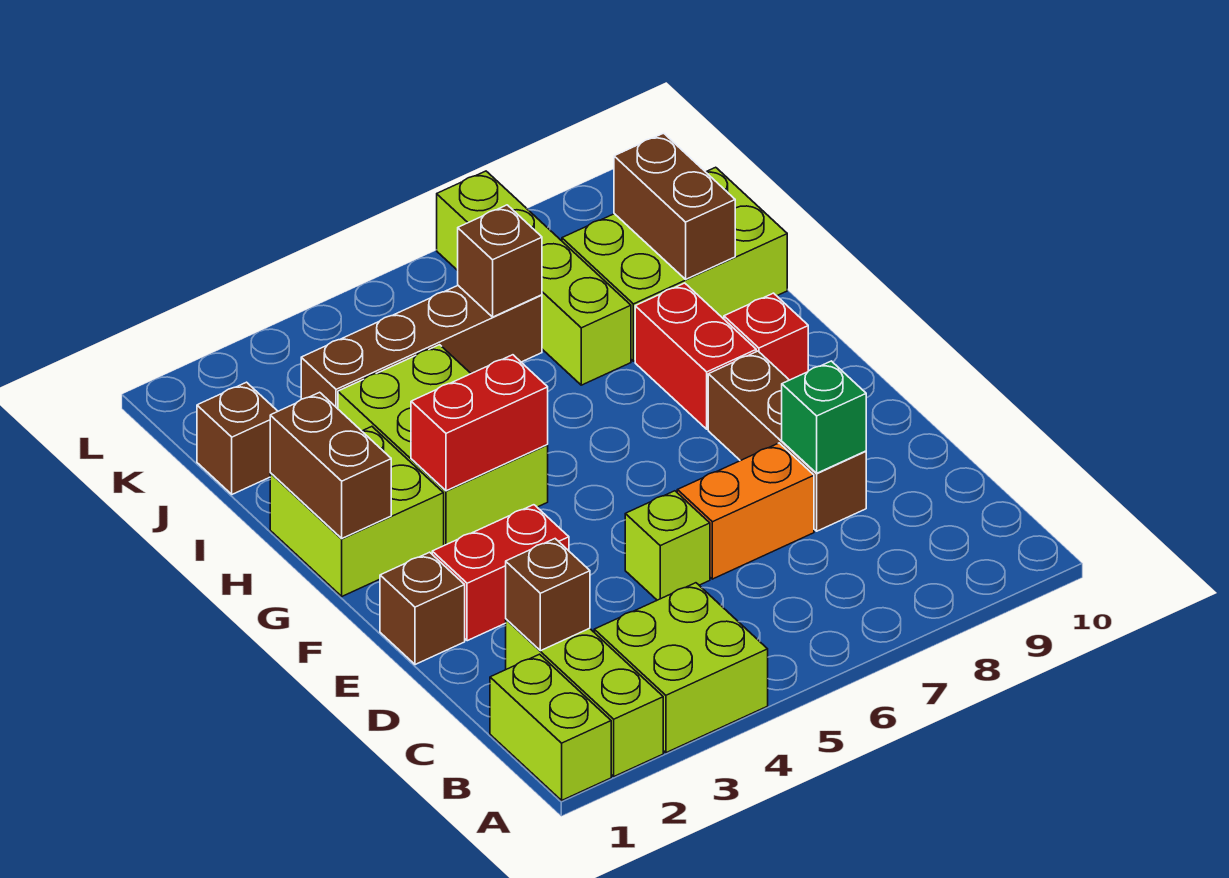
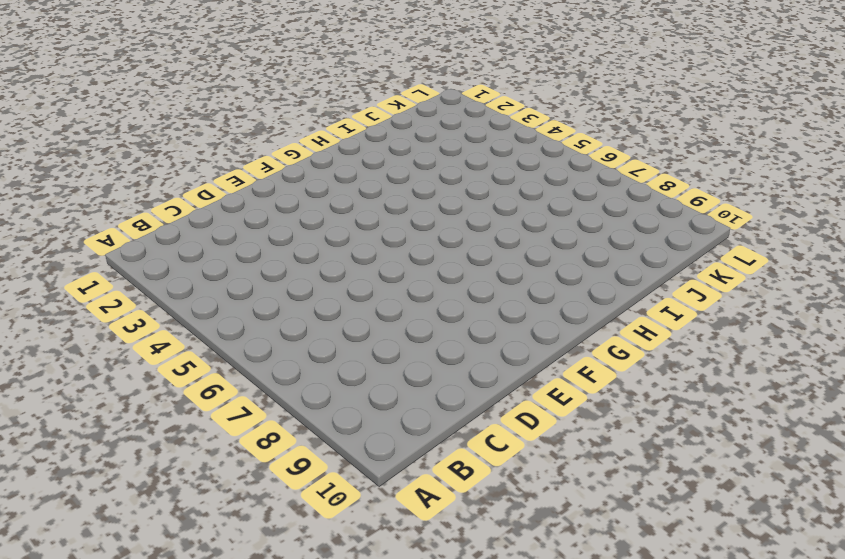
none -> lime brick A1:B1 level 1
none -> lime brick A2:C2 level 1
none -> lime brick A3:B4 level 1

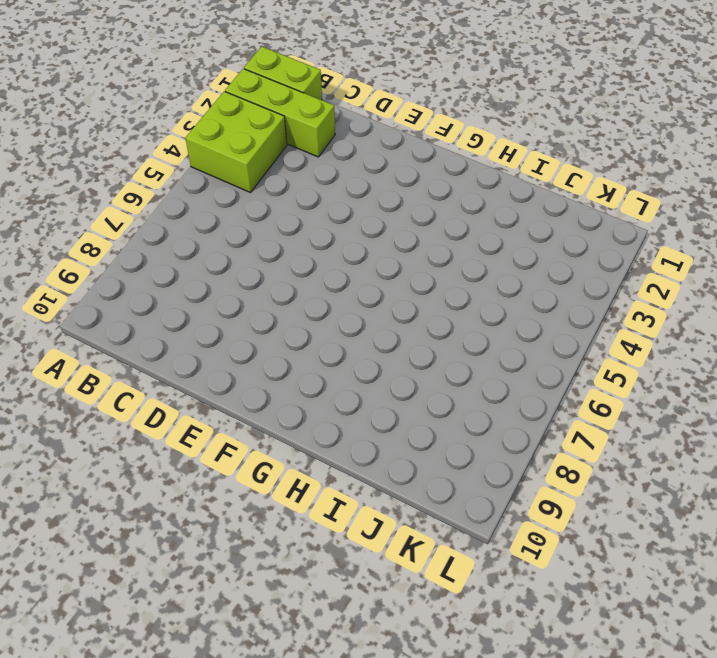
none -> lime brick D5 level 1
none -> orange brick D6:D7 level 1
none -> brown brick D8:F8 level 1

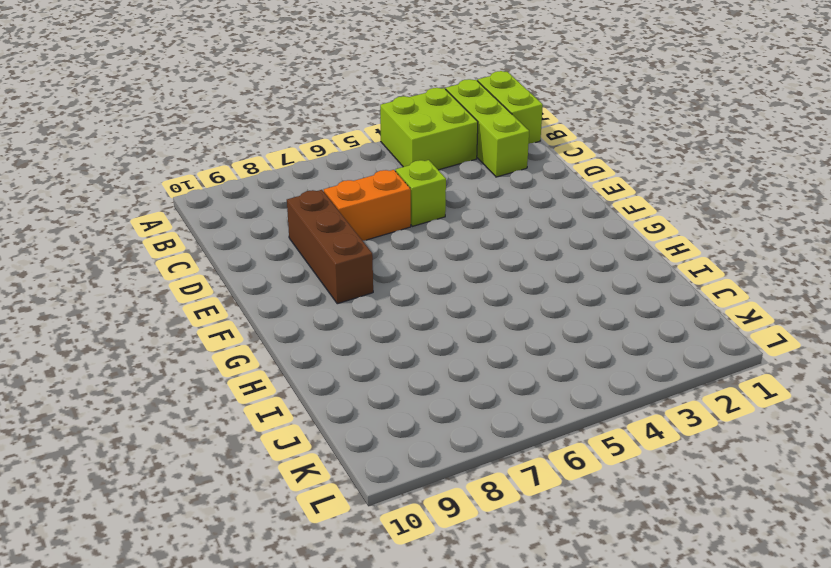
none -> brown brick E1 level 1
none -> red brick E2:E3 level 1
none -> lime brick G1:H2 level 1

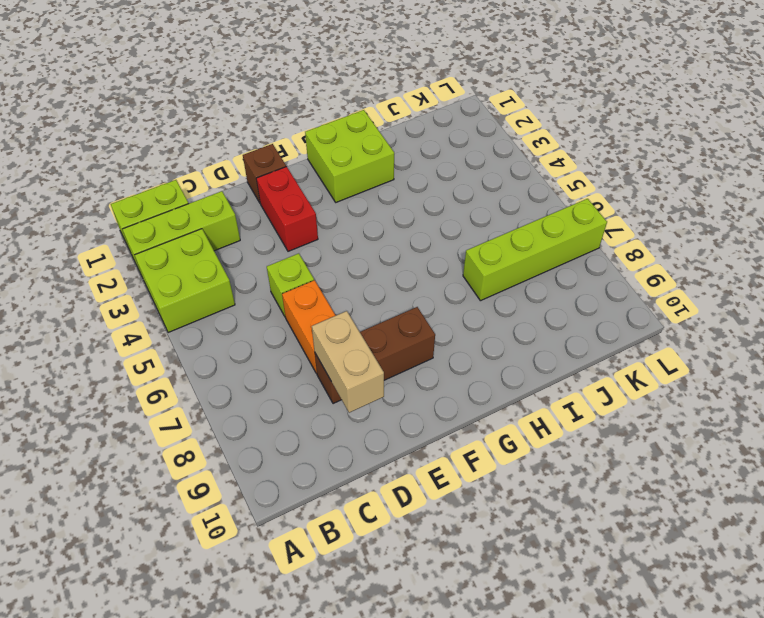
tan brick D8:D9 level 2 -> green brick D8 level 2
none -> lime brick G3:I4 level 1
none -> red brick G8:H8 level 1
none -> red brick G9 level 1

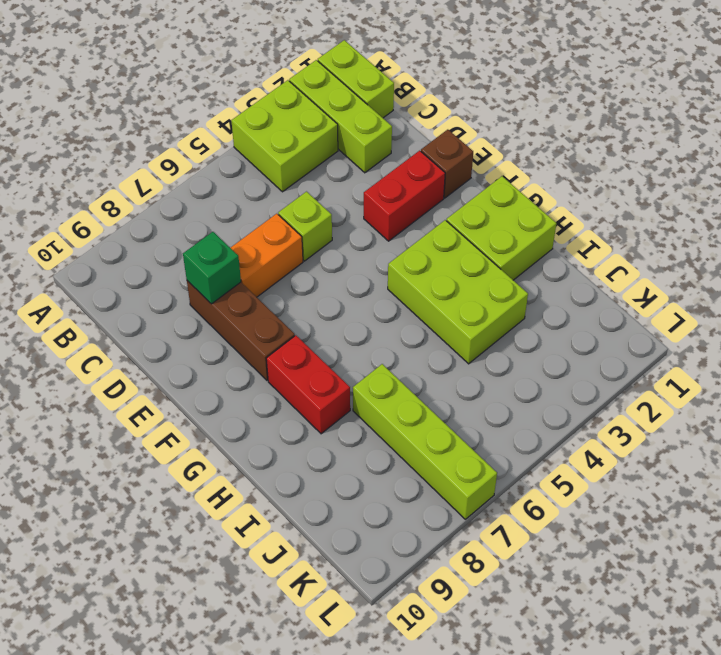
none -> red brick G9 level 1
none -> lime brick I8:J10 level 1
none -> brown brick J1 level 1

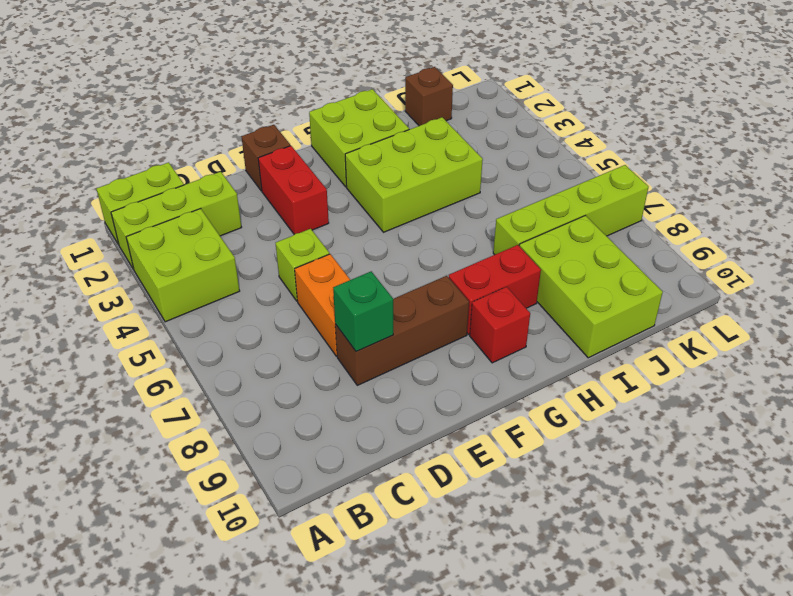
none -> brown brick J3:J6 level 1
none -> brown brick C2 level 2
none -> brown brick G1:H1 level 2

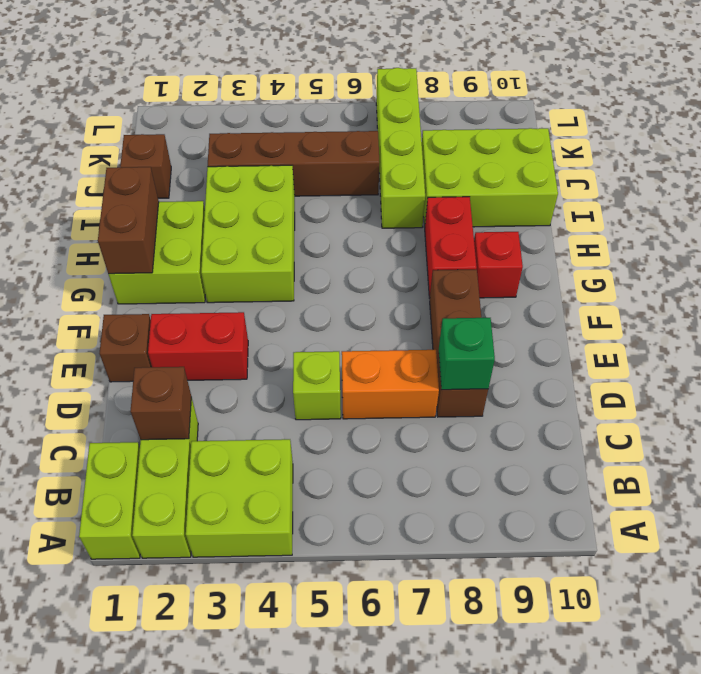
none -> red brick G3:G4 level 2
none -> brown brick I9:J9 level 2
none -> brown brick J6 level 2

